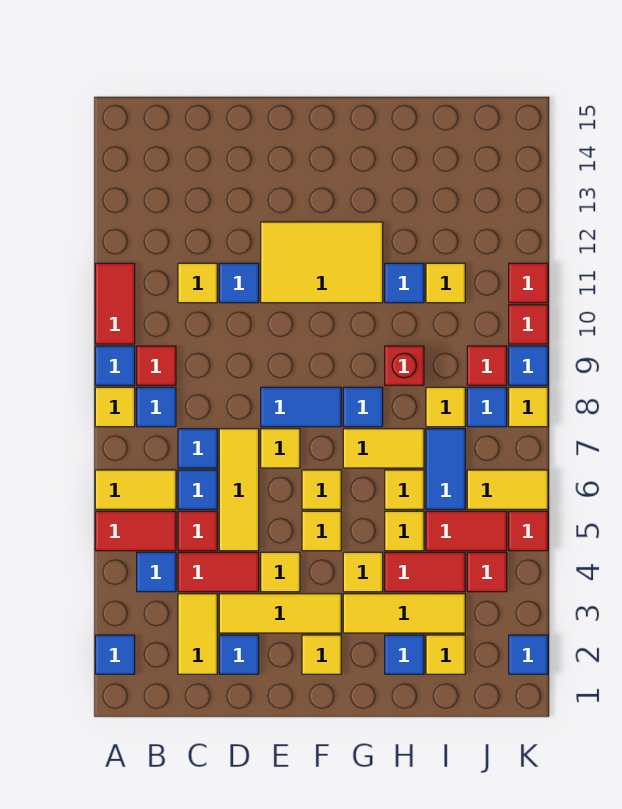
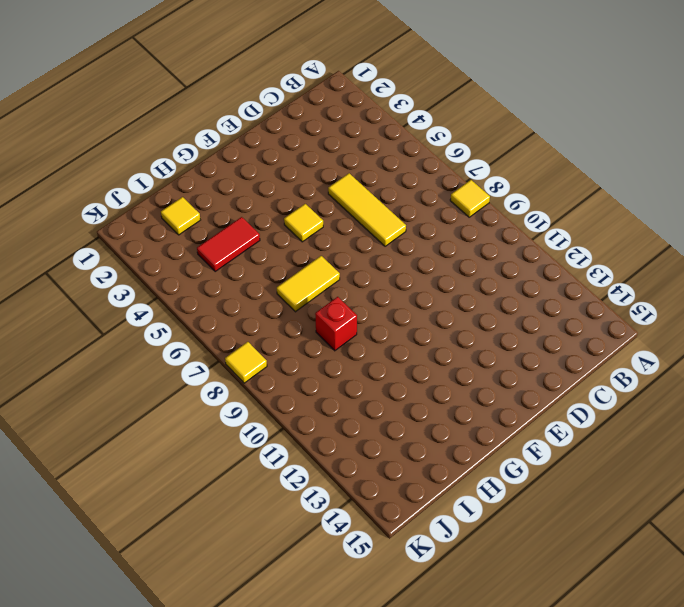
none -> blue tile A2 level 1
none -> red tile A5:B5 level 1
none -> yellow tile A6:B6 level 1
none -> blue tile A9 level 1

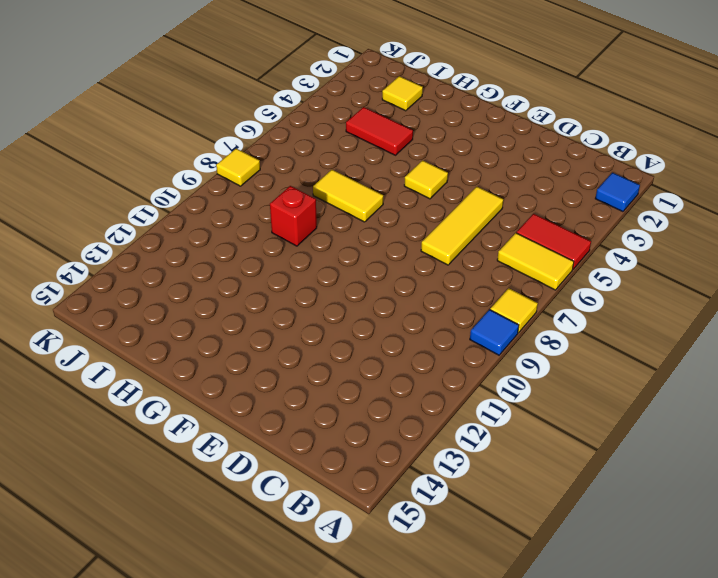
none -> red tile A10:A11 level 1
none -> blue tile B4 level 1
none -> blue tile B8 level 1
none -> red tile B9 level 1

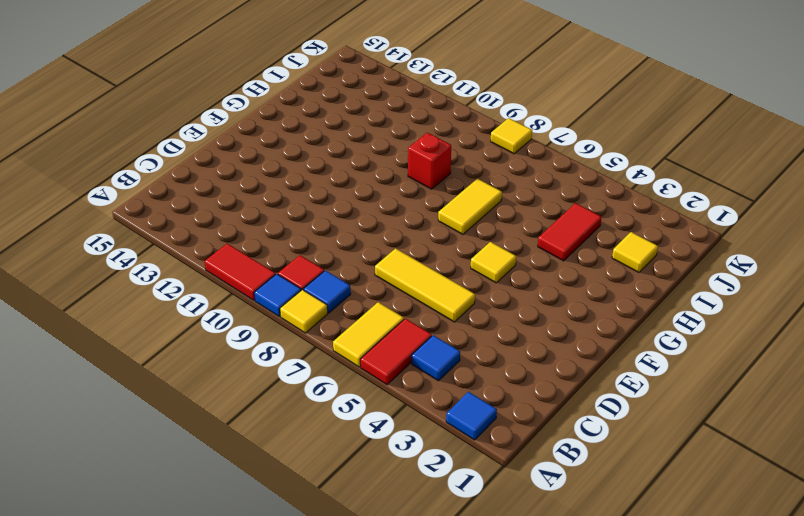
none -> yellow tile C2:C3 level 1
none -> red tile C4:D4 level 1
none -> red tile C5 level 1
none -> blue tile C6 level 1

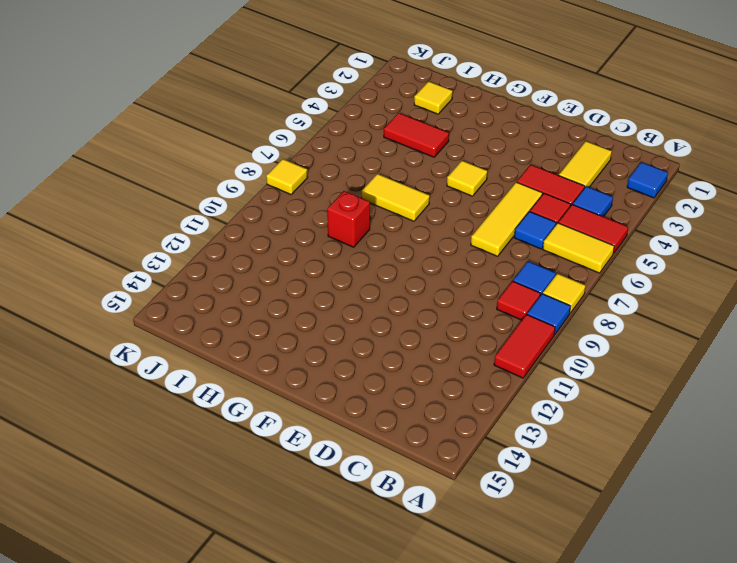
none -> blue tile C7 level 1
none -> yellow tile C11 level 1
none -> blue tile D2 level 1
none -> yellow tile D3:F3 level 1

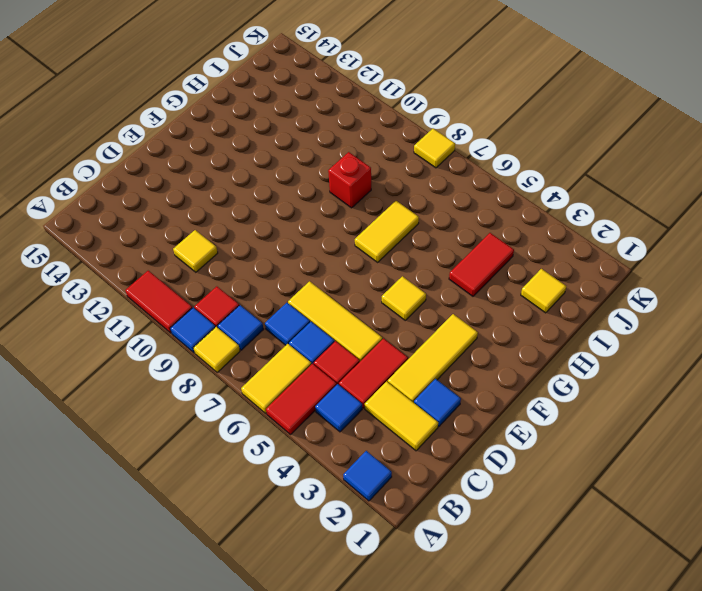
none -> blue tile D11 level 1
none -> yellow tile E4 level 1
none -> yellow tile E7 level 1
none -> blue tile E8:F8 level 1

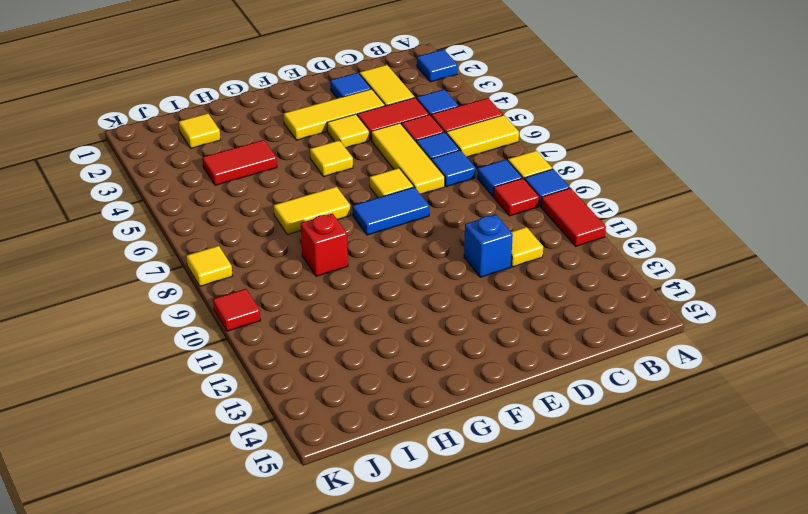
blue brick D11 level 1 -> blue tile D11 level 1
none -> yellow tile E11:G12 level 1
none -> yellow tile F2 level 1
none -> yellow tile F6 level 1
none -> yellow tile G3:I3 level 1

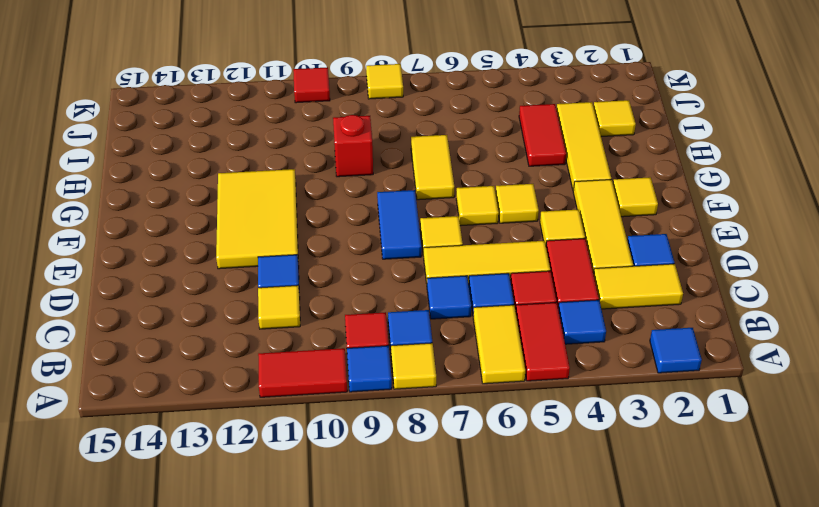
none -> yellow tile G4 level 1
none -> blue tile G8 level 1
none -> blue tile H2 level 1
none -> yellow tile H5 level 1

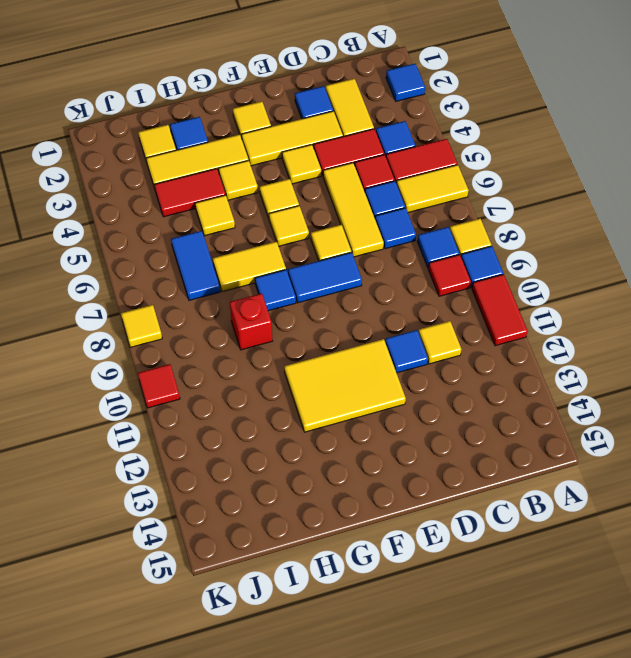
none -> yellow tile H6 level 1
none -> blue tile H11 level 1
none -> red tile I5:J5 level 1
none -> yellow tile I8 level 1

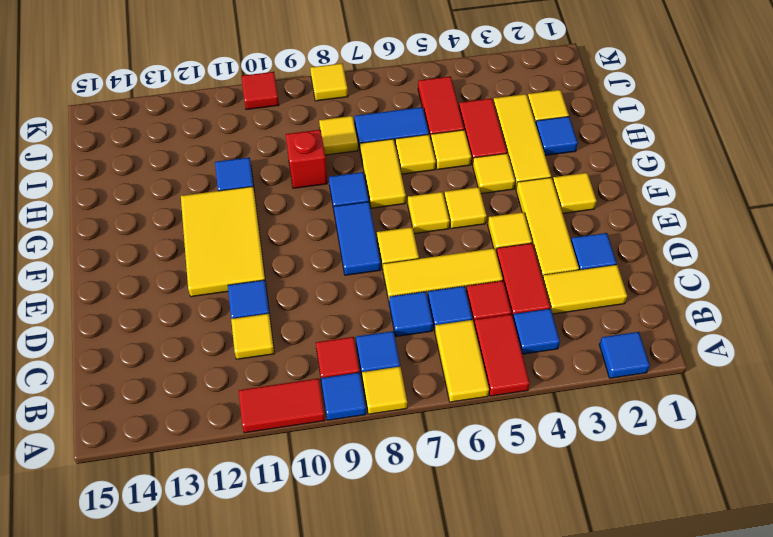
none -> yellow tile I11 level 1
none -> red tile J4 level 1
none -> yellow tile J6:K6 level 1
none -> blue tile J8 level 1

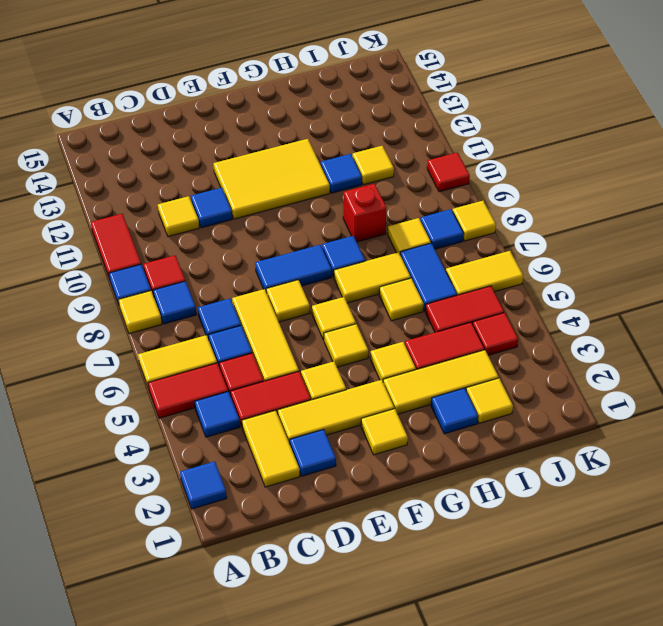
none -> yellow tile H5 level 1
none -> red tile J9 level 1
none -> blue tile K2 level 1
none -> red tile K5 level 1

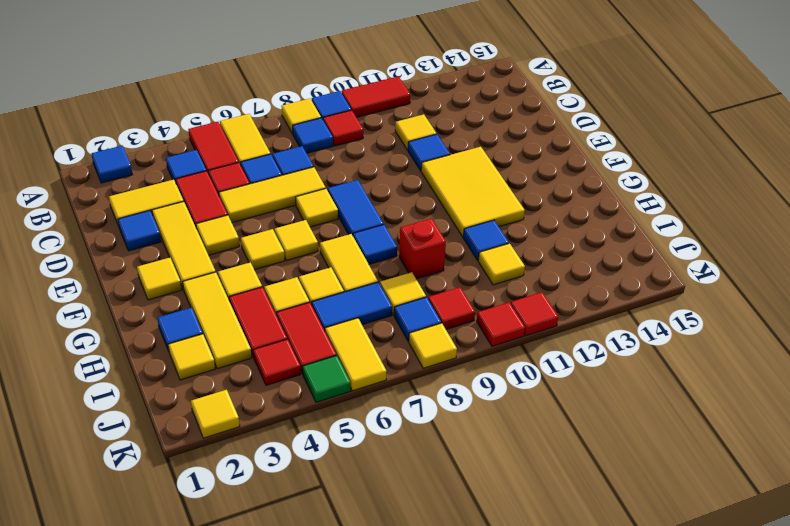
yellow tile K2 level 1 -> blue tile K2 level 1
green tile K5 level 1 -> red tile K5 level 1
none -> blue tile K9 level 1

